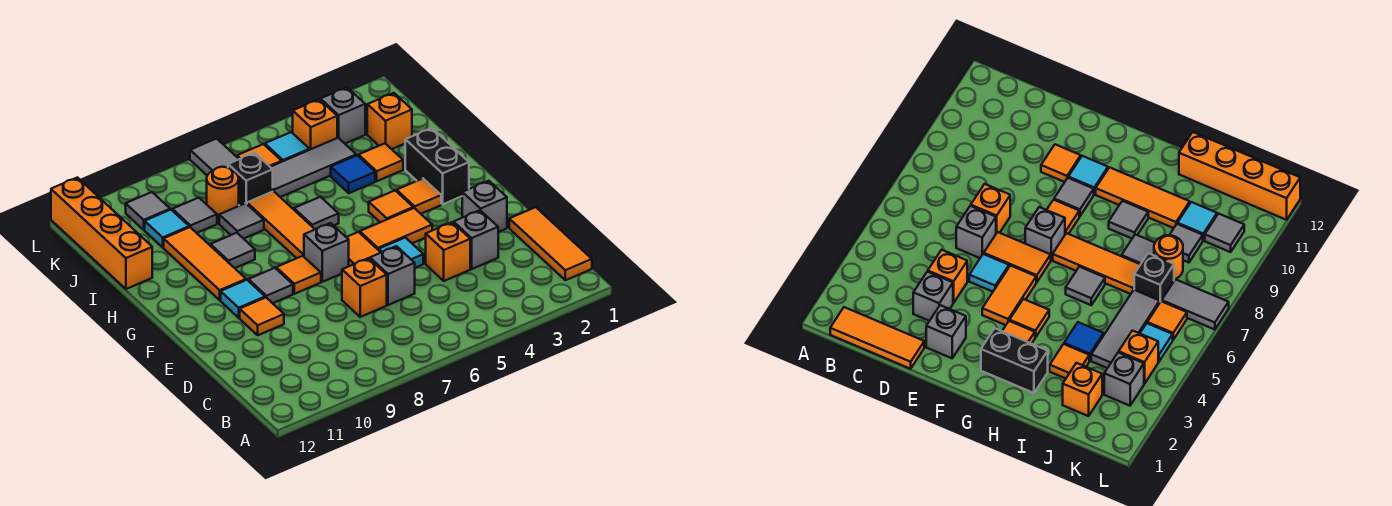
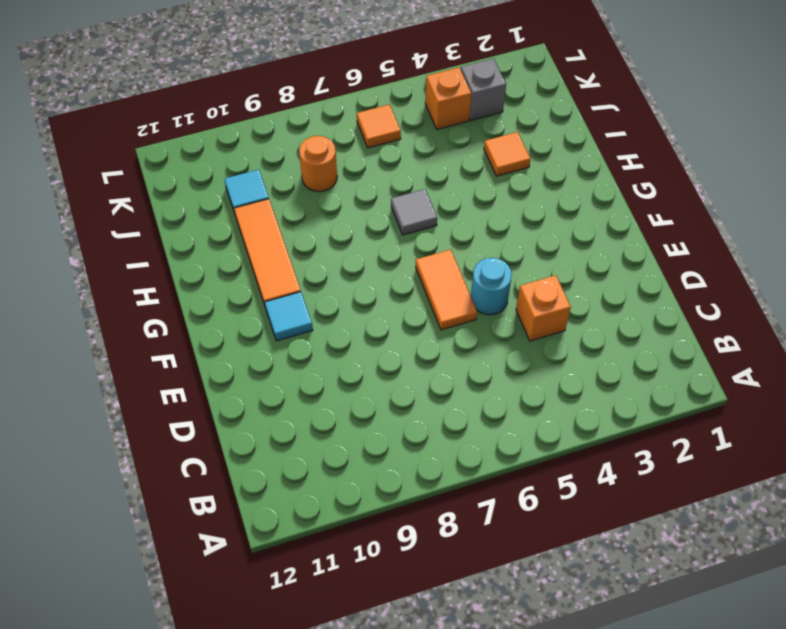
cyan round brick E5 level 1 -> cyan tile E5 level 1
none -> orange tile B1:D1 level 1
none -> grey brick D3 level 1
none -> grey brick D6 level 1
none -> orange brick D7 level 1

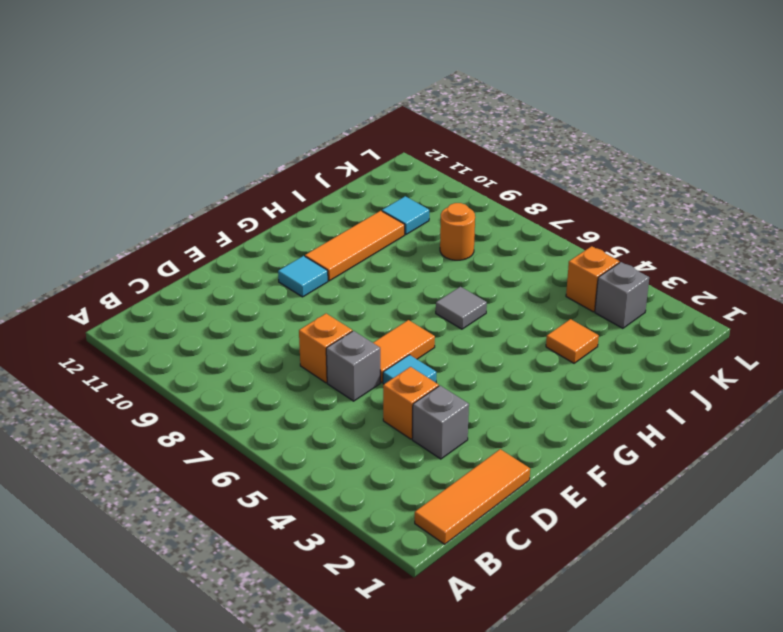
none -> grey brick E2 level 1
none -> orange tile E10 level 1
none -> orange tile F4:F5 level 1
none -> grey brick F7 level 1

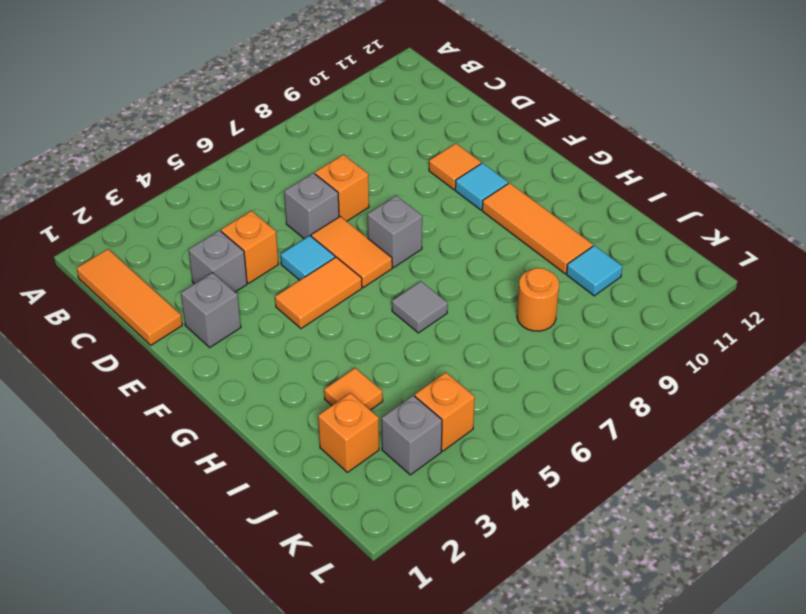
none -> orange tile F8 level 1
none -> grey tile F9 level 1
none -> black brick G2:H2 level 1
none -> orange tile G3 level 1

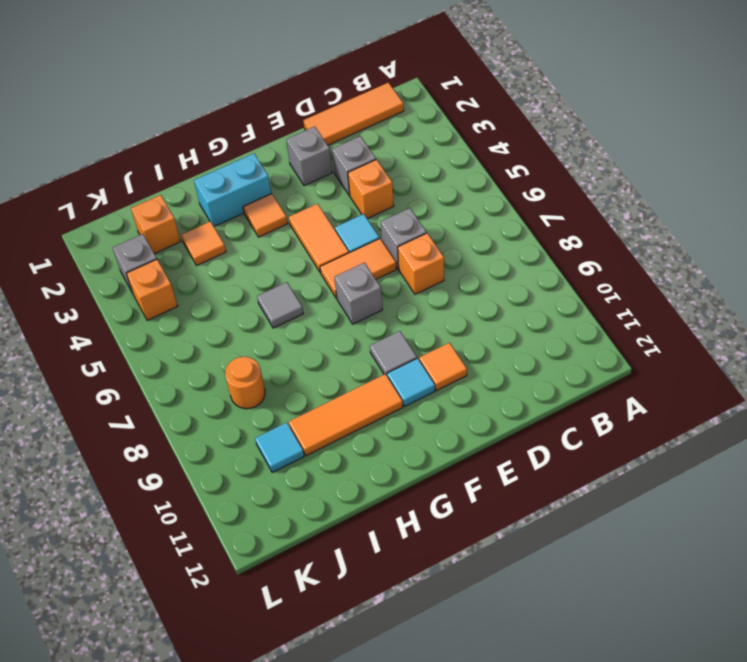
cyan brick G2:H2 level 1 -> black brick G2:H2 level 1
none -> orange tile F8 level 1
none -> orange tile G4 level 1
none -> orange tile G7:I7 level 1
none -> grey tile H9 level 1

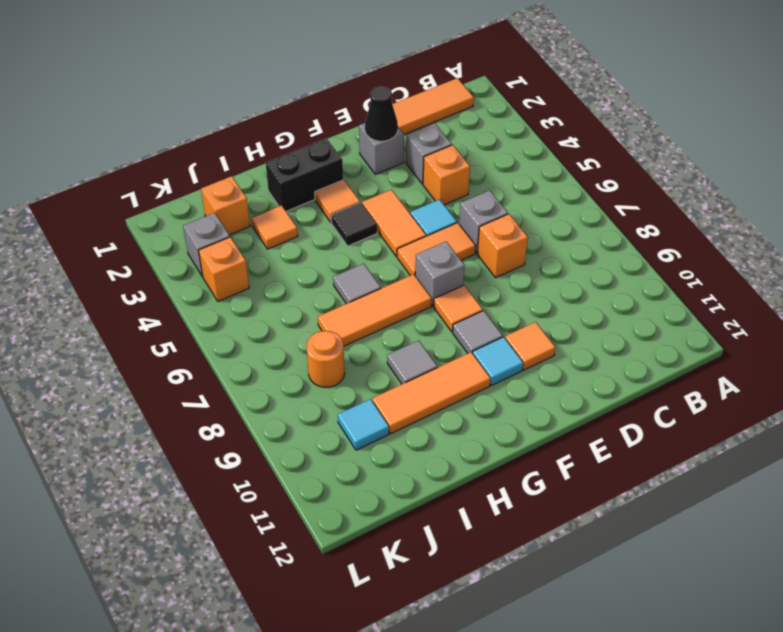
black cone E2 level 2 -> none
black tile G4 level 1 -> orange tile G4 level 1
none -> blue tile I4 level 1
none -> grey tile I8 level 1
none -> orange brick I12:L12 level 1
none -> grey tile J4:J6 level 1

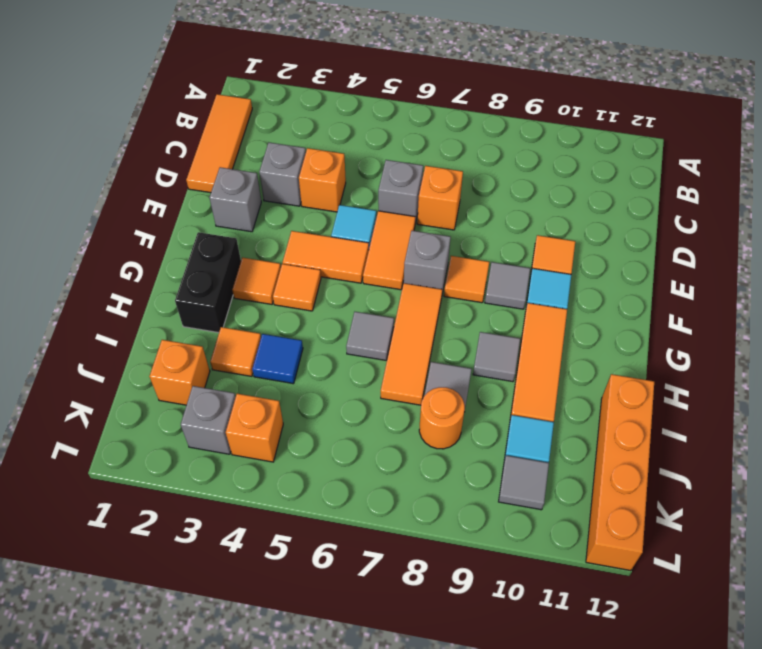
none -> grey tile J4:J6 level 1
none -> black brick J7 level 1
none -> grey tile J9 level 1
none -> cyan tile K5 level 1

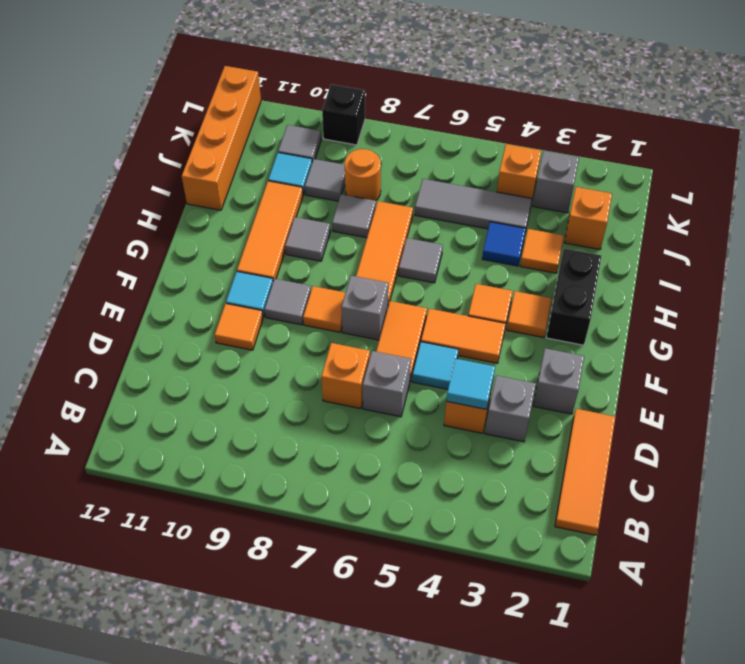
cyan tile D4 level 2 -> cyan tile K5 level 1
black brick L9 level 1 -> black brick J7 level 1
none -> orange tile K6 level 1
none -> grey tile K7:L7 level 1

